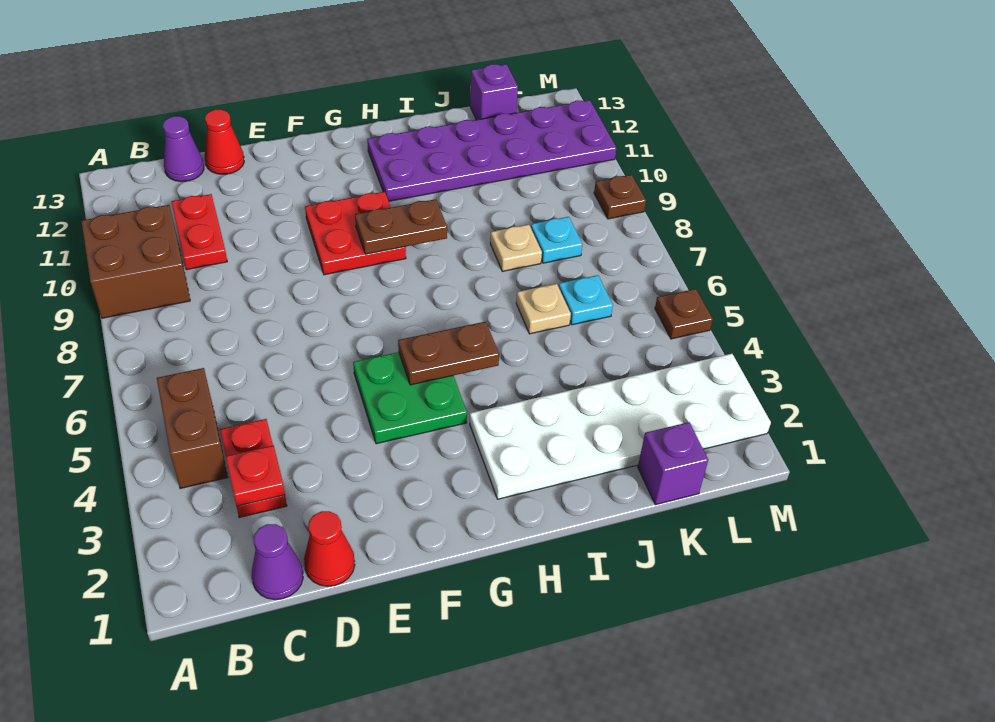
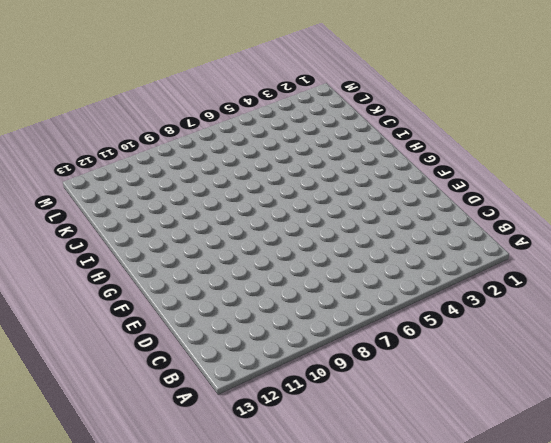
none -> brown brick A9:B10 level 1
none -> brown brick B4:B5 level 1
none -> purple cone C1 level 1

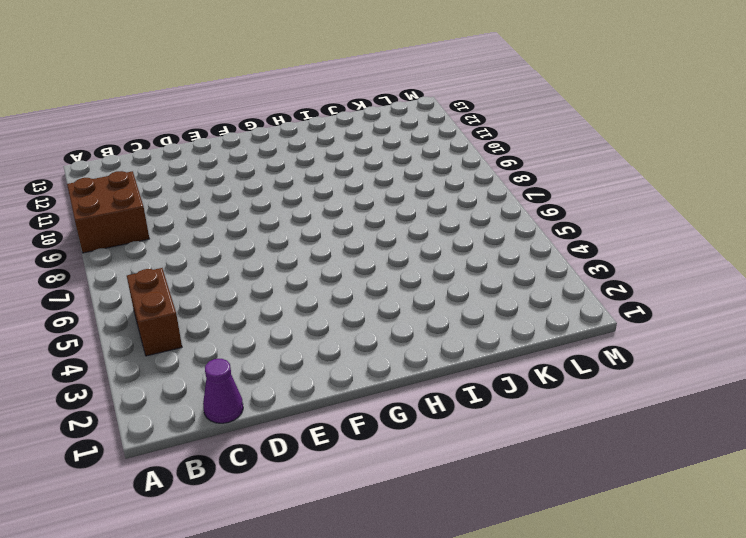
none -> red plate C3:C4 level 1
none -> red plate C10:C11 level 1
none -> purple cone C13 level 1

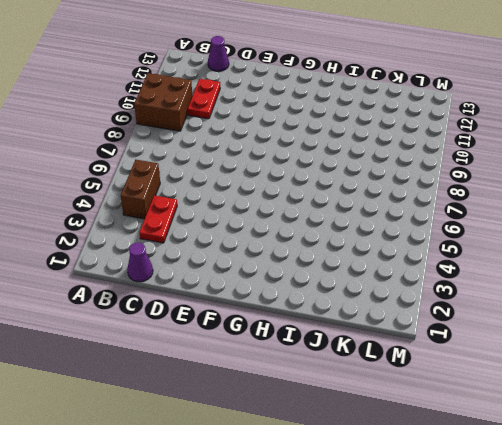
none -> red cone D1 level 1
none -> red cone D13 level 1
none -> green plate F4:G5 level 1

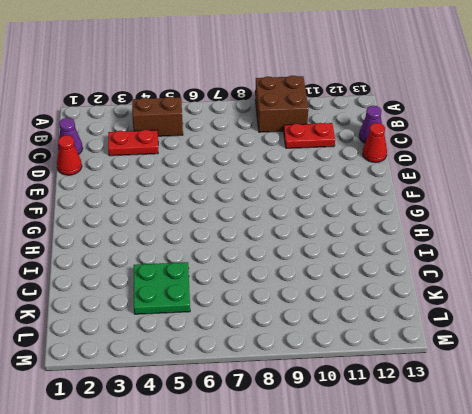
green plate J4:K5 level 1 -> green plate F4:G5 level 1
none -> red plate F9:G10 level 1
none -> white plate H2:M3 level 1
none -> purple plate H11:M12 level 1

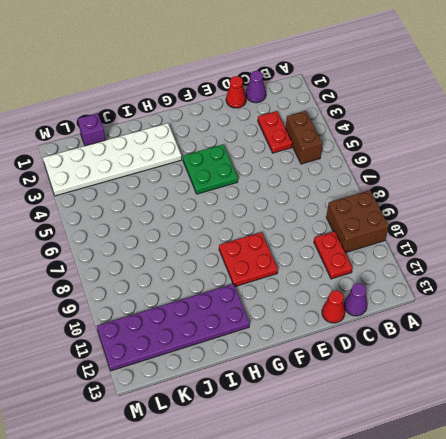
none -> tan plate J6 level 1
none -> tan plate J8 level 1
none -> cyan plate K6 level 1

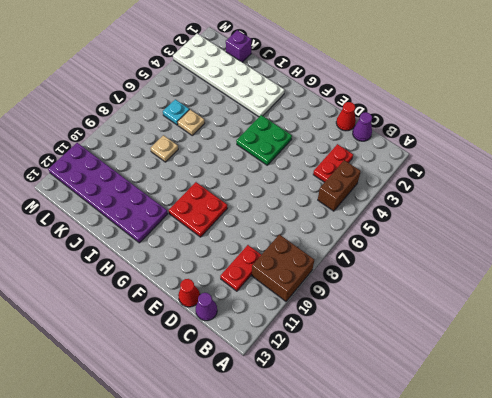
none -> cyan plate K8 level 1
none -> purple brick K13 level 1
none -> brown plate M5 level 1

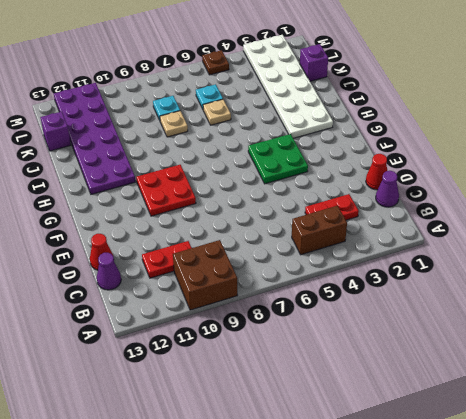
none -> brown plate M9 level 1
none -> red plate C3 level 2
none -> brown plate G5:H5 level 2

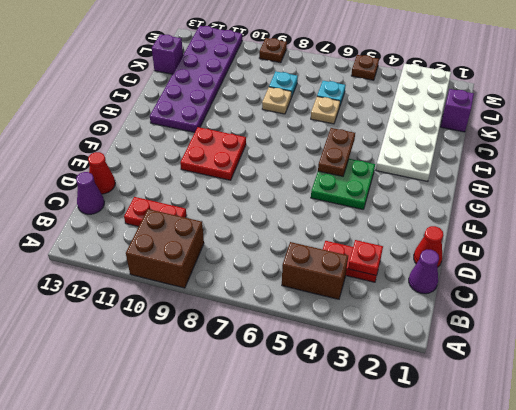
none -> brown plate G9:H9 level 2

